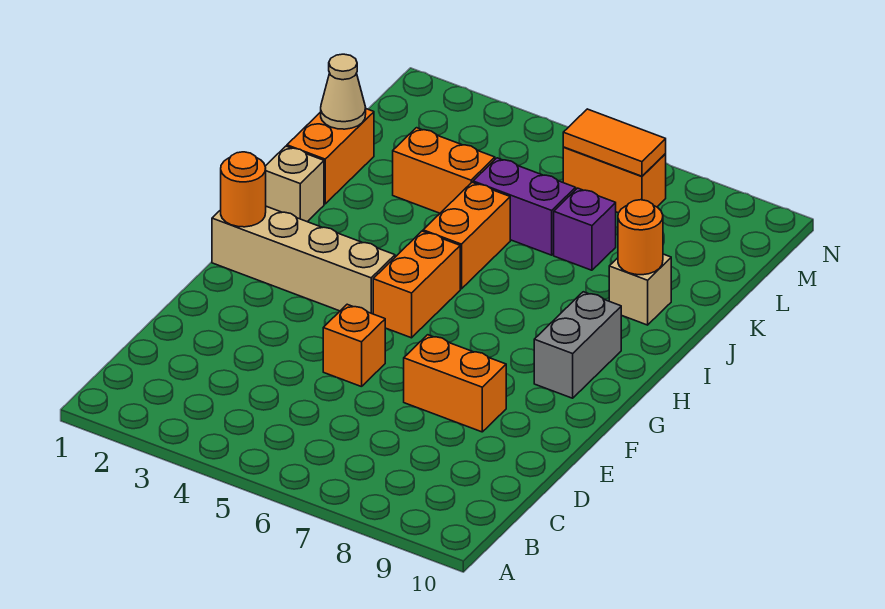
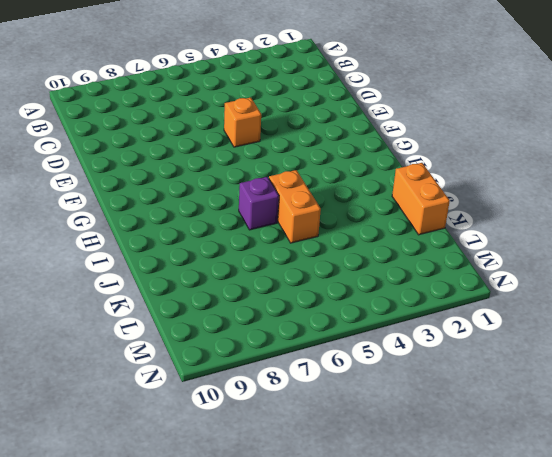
purple brick I6 level 1 -> purple brick K7 level 1
none -> orange brick E7:E8 level 1
none -> tan brick G1:G4 level 1
none -> orange brick G5:H5 level 1

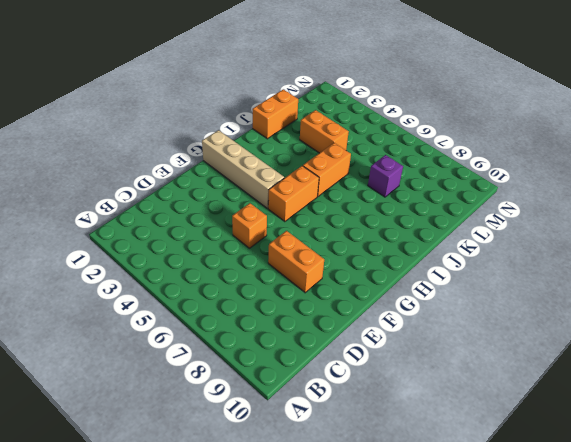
none -> grey brick G9:H9 level 1
none -> tan brick I1 level 1
none -> tan brick J9 level 1

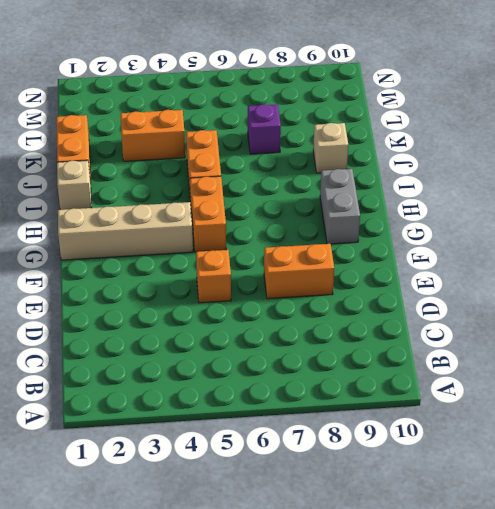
none -> purple brick K5:K6 level 1
none -> orange brick M6:M7 level 1
none -> orange round brick G1 level 2

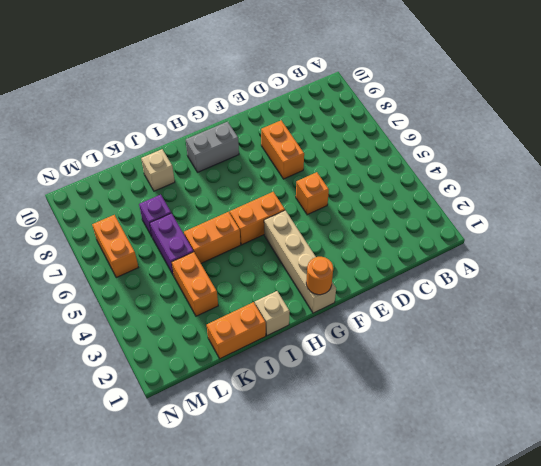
none -> orange round brick J9 level 2
none -> tan cone K1 level 2
none -> orange tile M6:M7 level 2

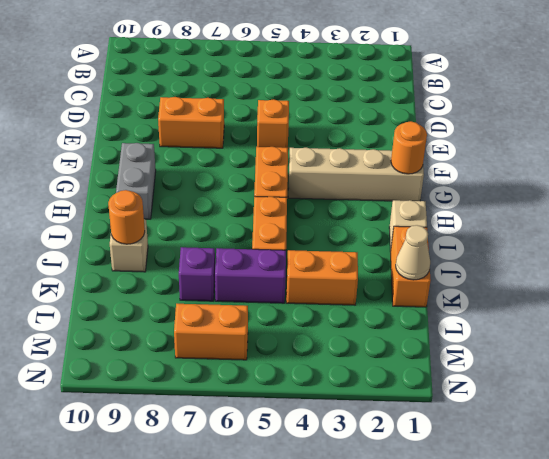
none -> orange tile M6:M7 level 2

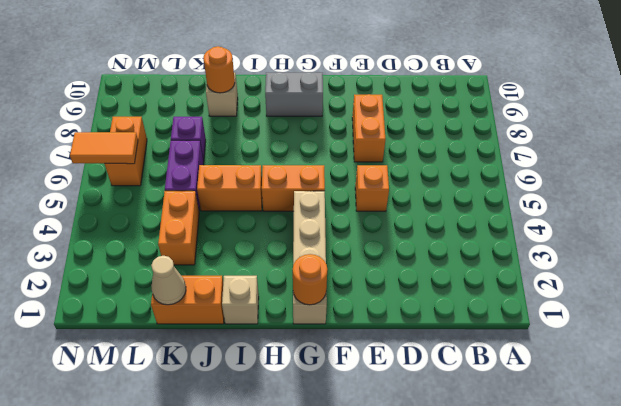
orange tile M6:N6 level 2 -> orange tile M6:M7 level 2

